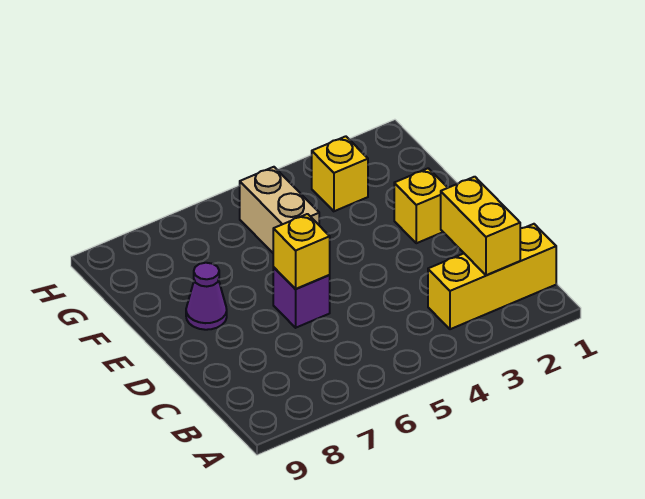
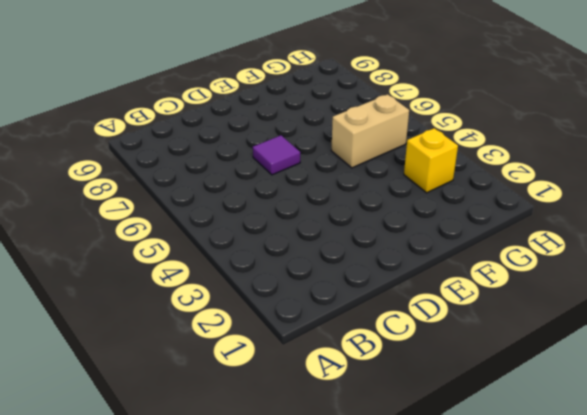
purple tile D6 level 1 -> purple brick D6 level 1
none -> yellow brick B1:B3 level 1
none -> yellow brick E2 level 1

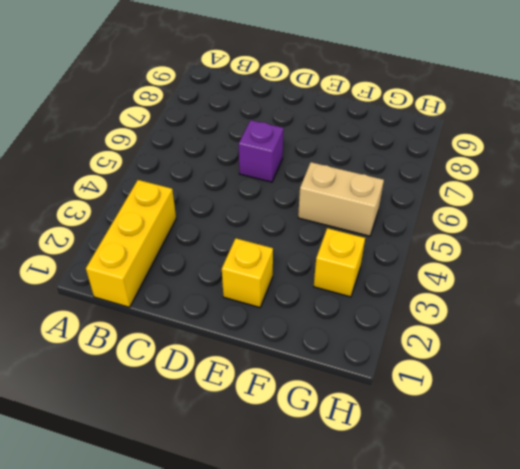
none -> purple cone E8 level 1
none -> yellow brick B2:C2 level 2

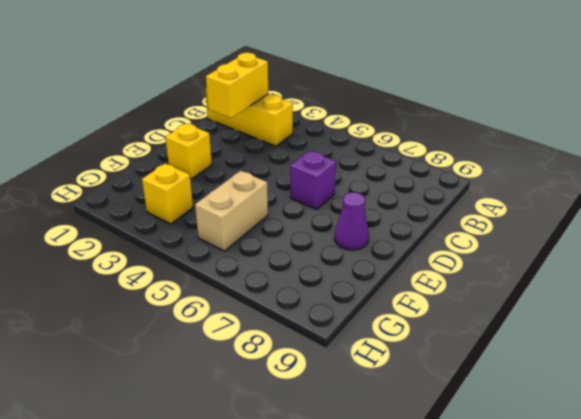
none -> yellow brick D6 level 2

